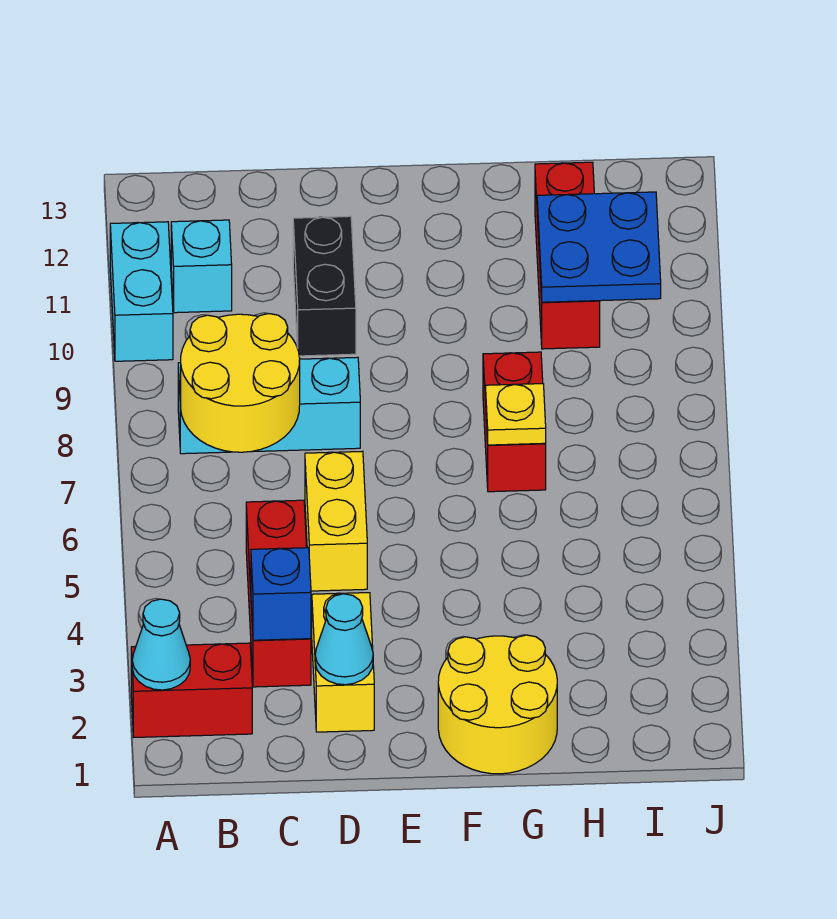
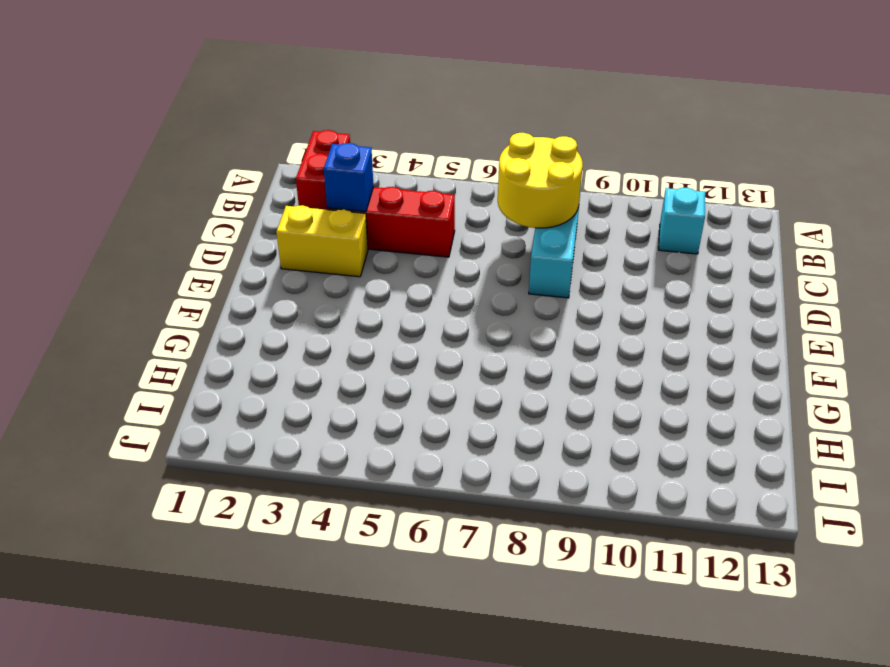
none -> cyan brick A10:A11 level 1
none -> yellow brick D5:D6 level 1
none -> black brick D10:D11 level 1

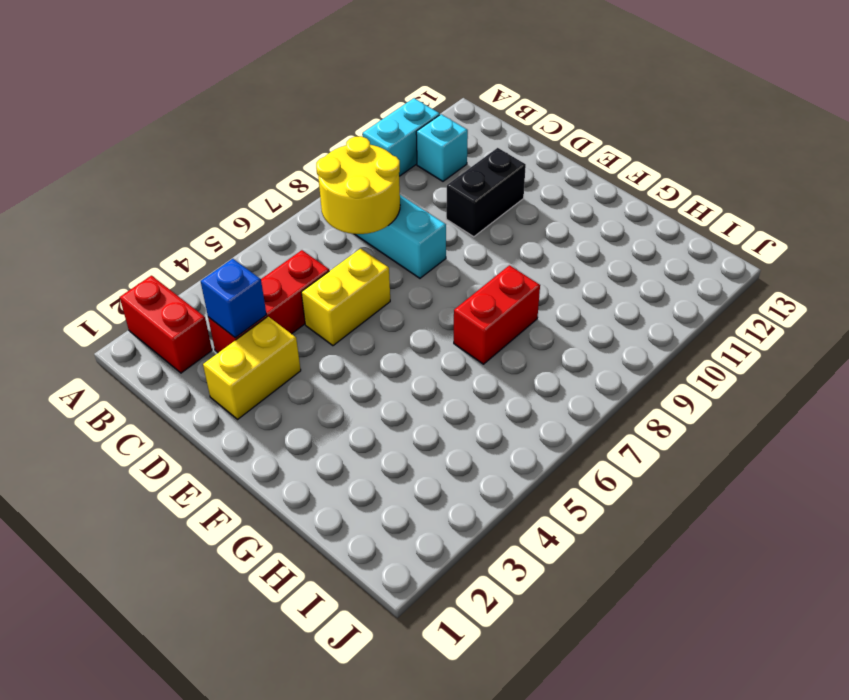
none -> yellow round brick F1:G2 level 1
none -> red brick H10:H12 level 1
none -> cyan cone A2 level 2

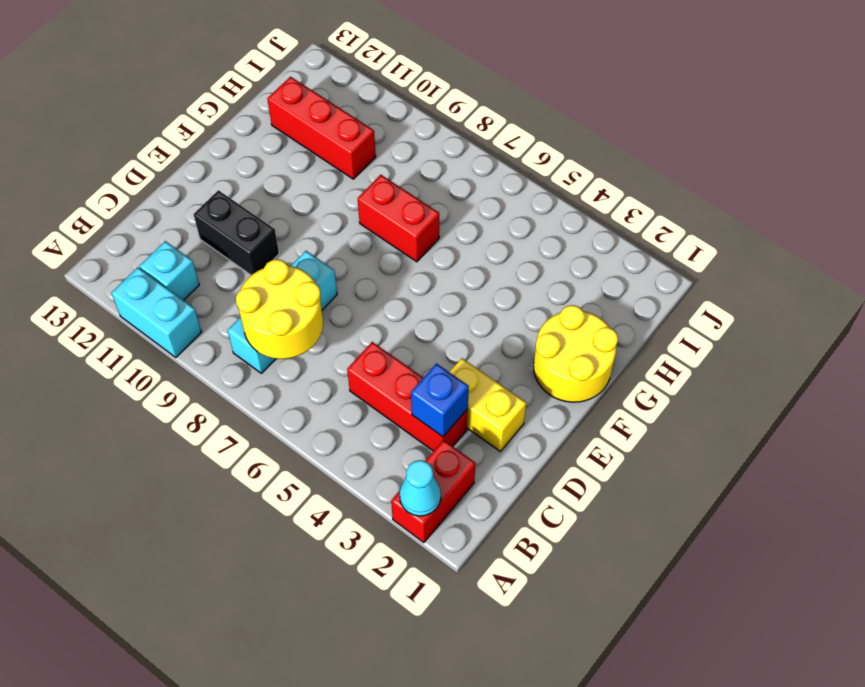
none -> yellow brick D5:D6 level 1
none -> cyan cone D2 level 2
none -> yellow plate G7 level 2

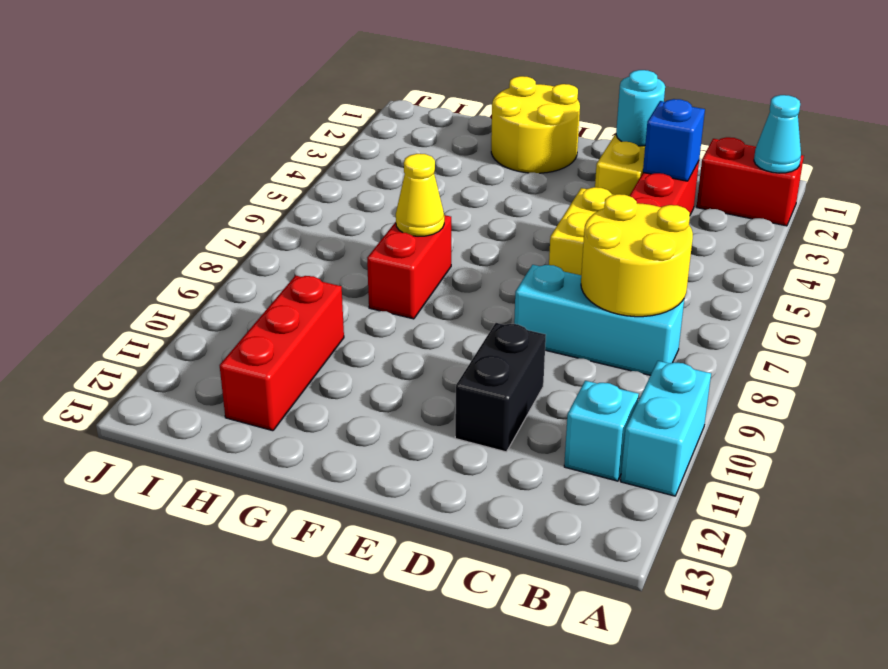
cyan round brick D2 level 2 -> cyan cone D2 level 2
yellow cone G7 level 2 -> yellow plate G7 level 2
none -> blue plate H10:I11 level 2

